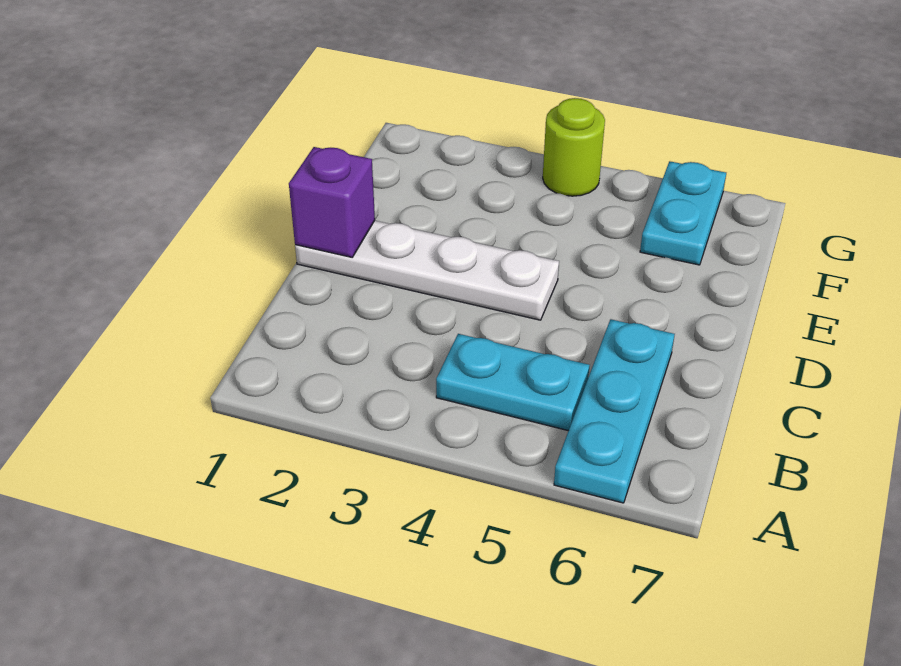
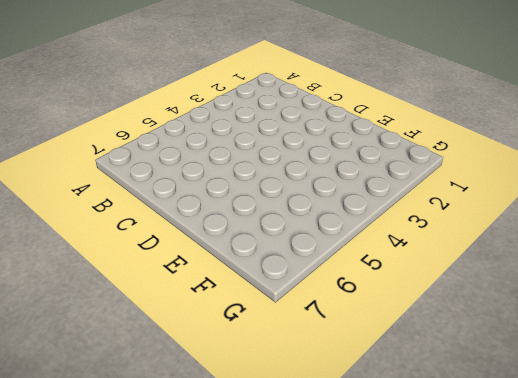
none -> cyan plate A6:C6 level 1
none -> cyan plate B4:B5 level 1

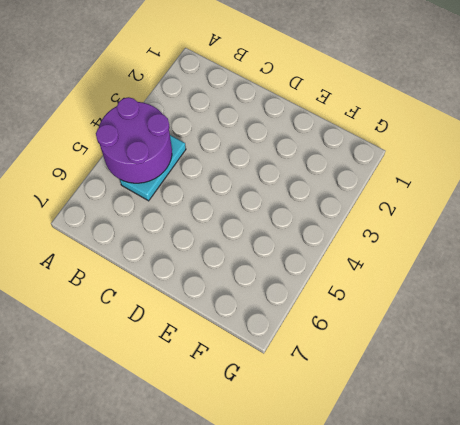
purple round brick A4:B5 level 2 -> none
none -> cyan plate A6:C6 level 1
none -> white plate D1:D4 level 1

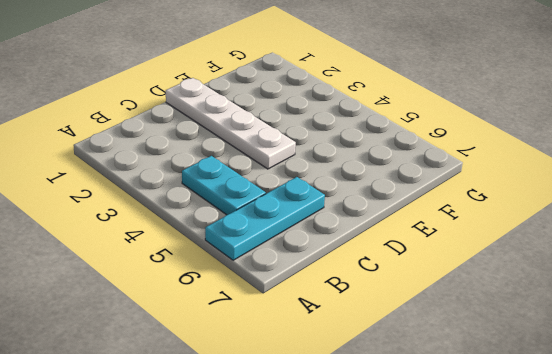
none -> cyan plate F6:G6 level 1
none -> lime round brick G4 level 1

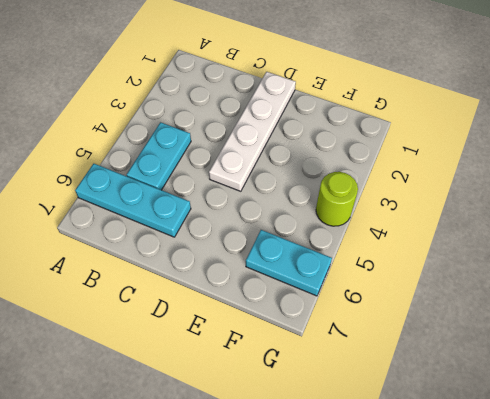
none -> purple brick D1 level 2

